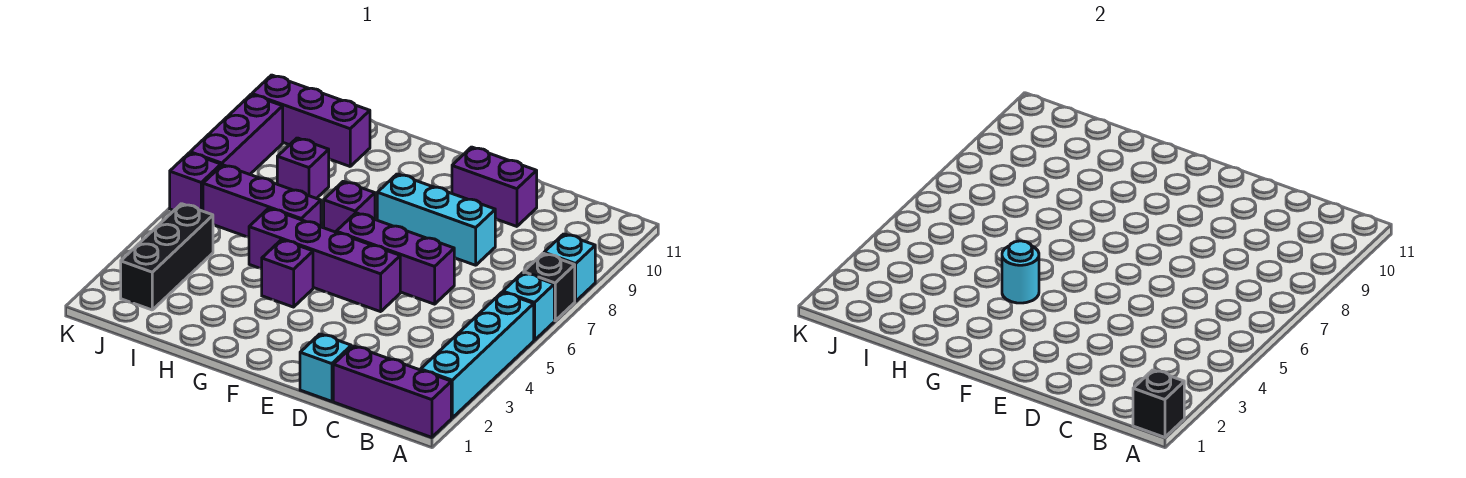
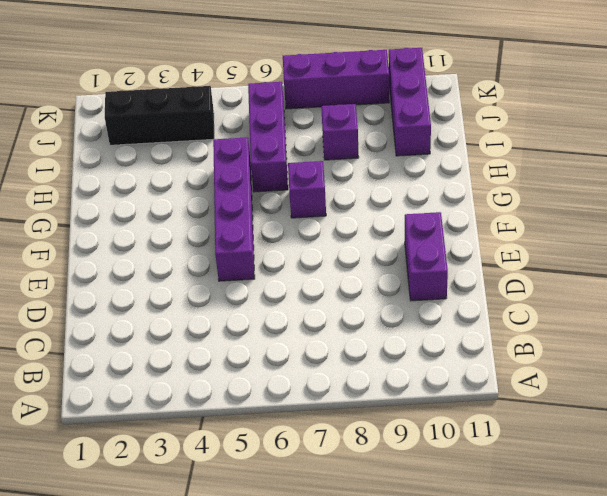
none -> purple brick A1:C1 level 1
none -> cyan brick A2:A5 level 1
none -> cyan brick A6 level 1

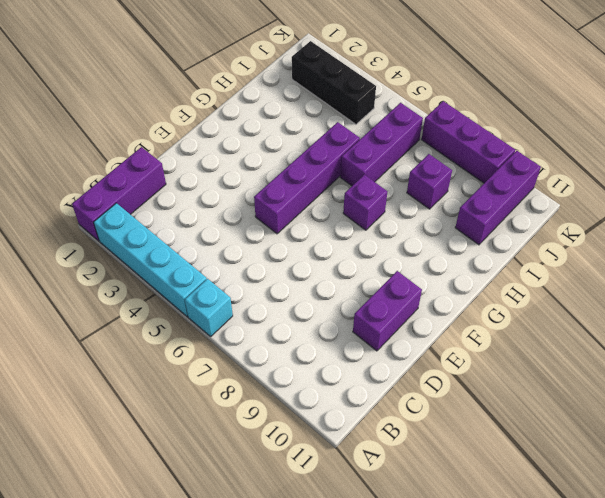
none -> black brick A7 level 1
none -> cyan brick A8 level 1
none -> cyan brick D1 level 1

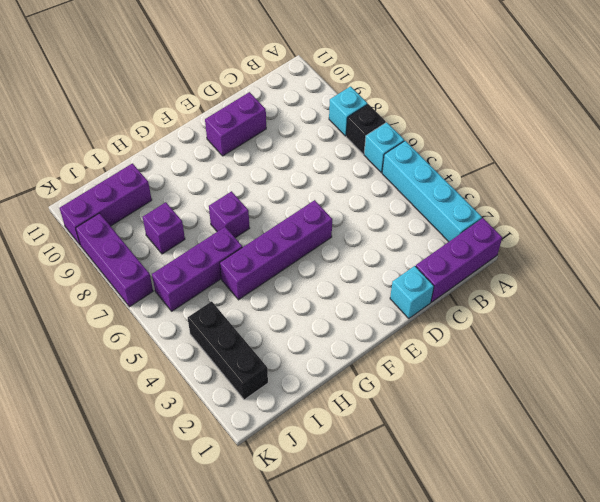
none -> purple brick D6:F6 level 1
none -> cyan brick D8:F8 level 1
none -> purple brick G4 level 1

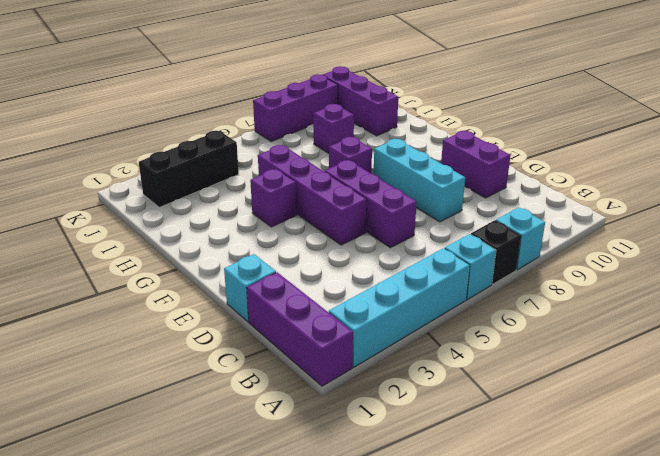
none -> purple brick H6:J6 level 1
none -> purple brick K6 level 1
none -> black brick A1 level 2

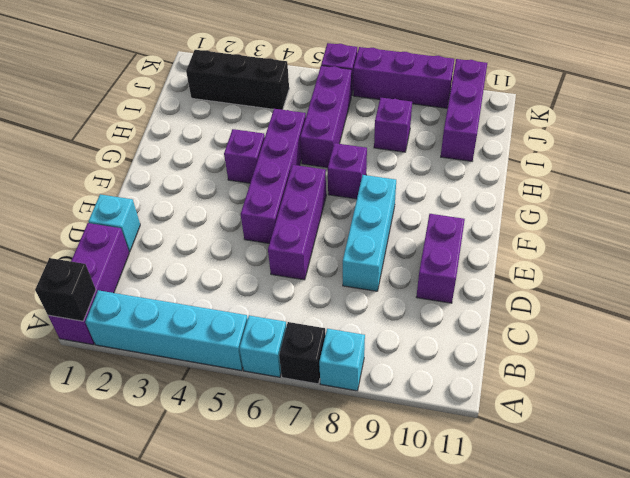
none -> cyan round brick G4 level 2

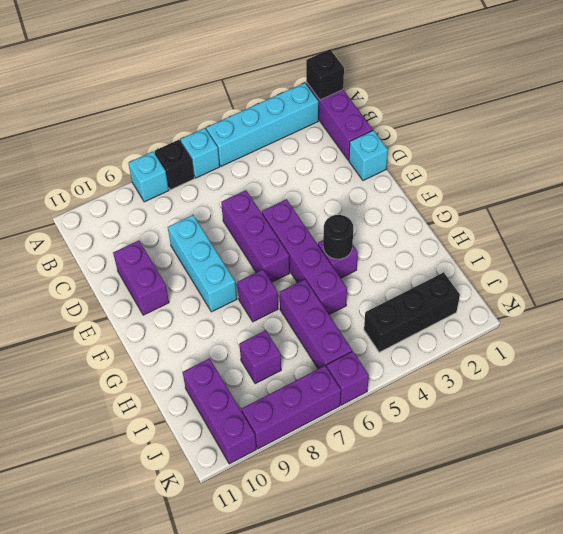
black round brick G4 level 2 -> cyan round brick G4 level 2

